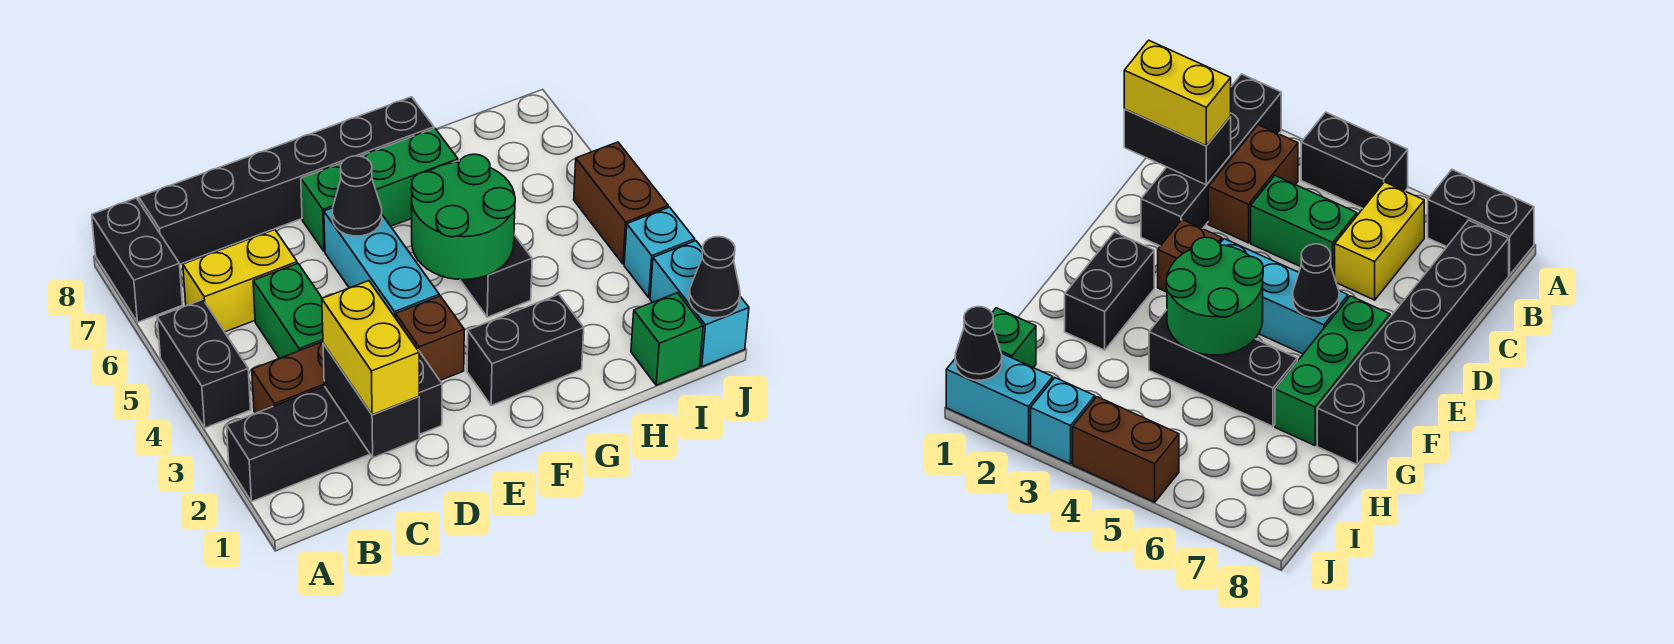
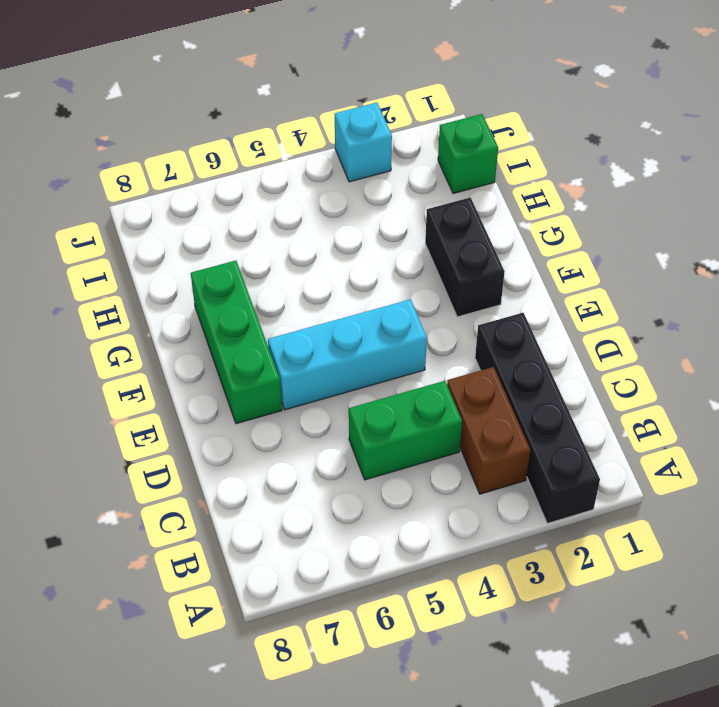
none -> black brick A4:A5 level 1
none -> black brick A7:A8 level 1
none -> yellow brick B6:C6 level 1

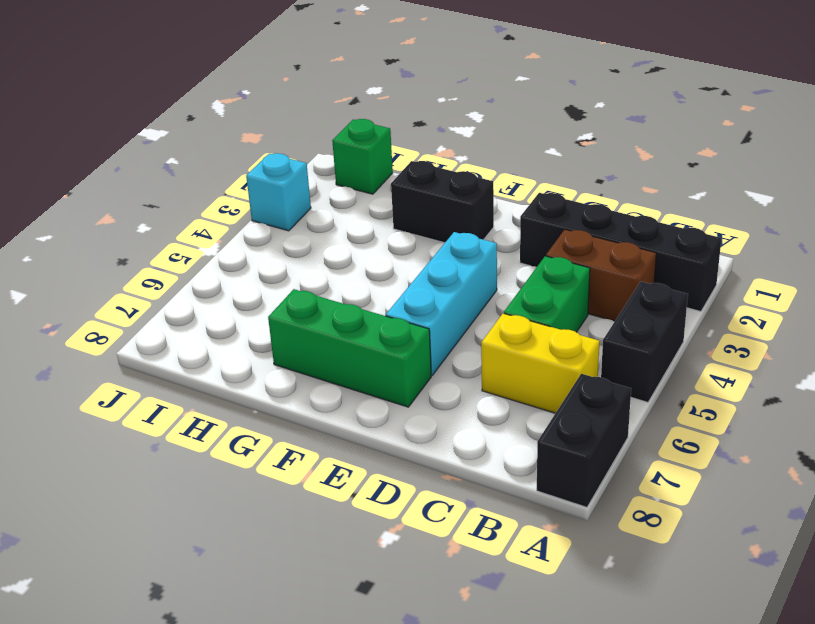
none -> black brick B8:G8 level 1
none -> brown brick E3 level 1
none -> black brick G4:G6 level 1

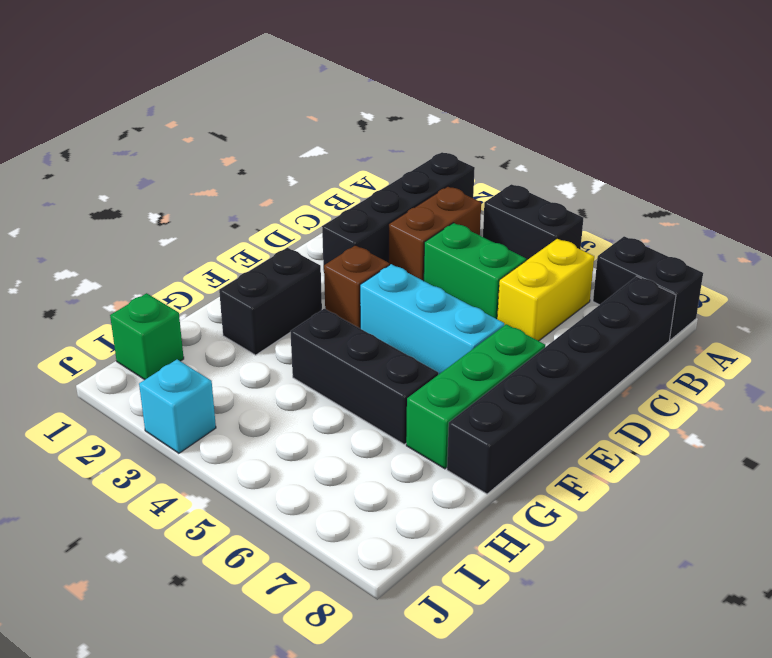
none -> cyan brick J1:J2 level 1
none -> brown brick J4:J5 level 1
none -> black brick C1:C2 level 2

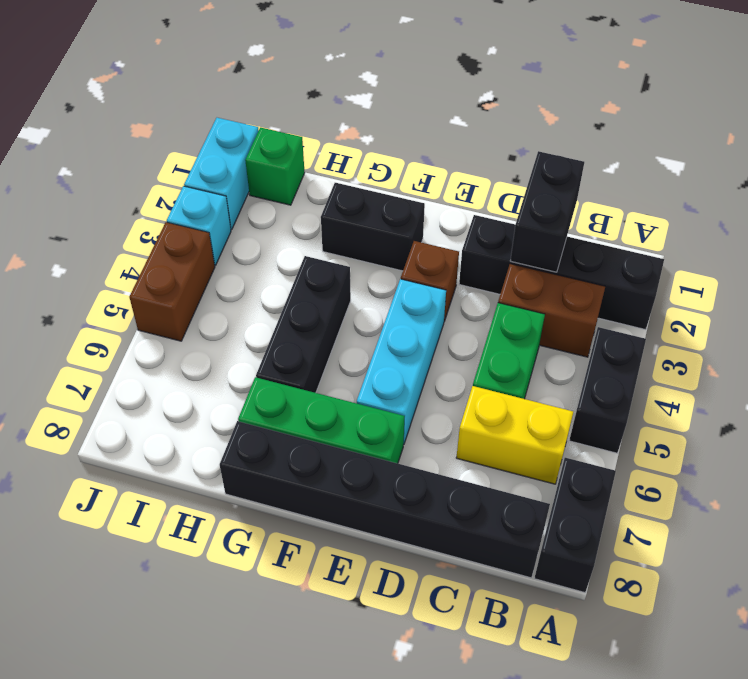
none -> black cone E6 level 2
none -> green round brick F4:G5 level 2
none -> black cone J1 level 2

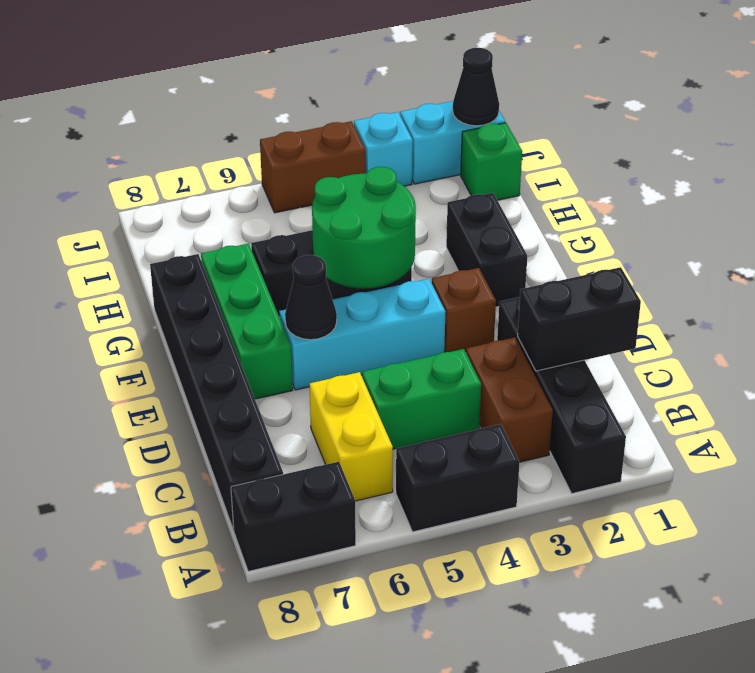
none -> yellow brick C1:C2 level 3

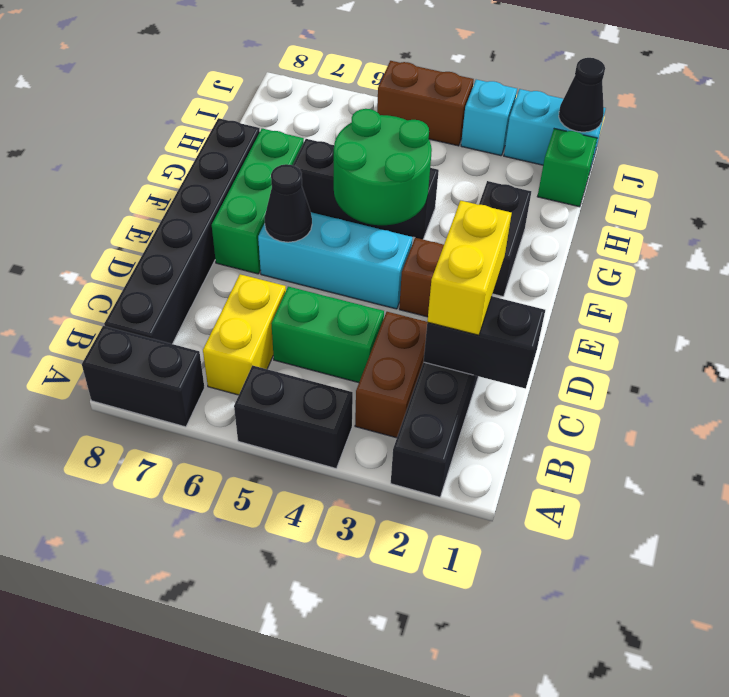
yellow brick C2:D2 level 3 -> yellow brick C1:C2 level 3

